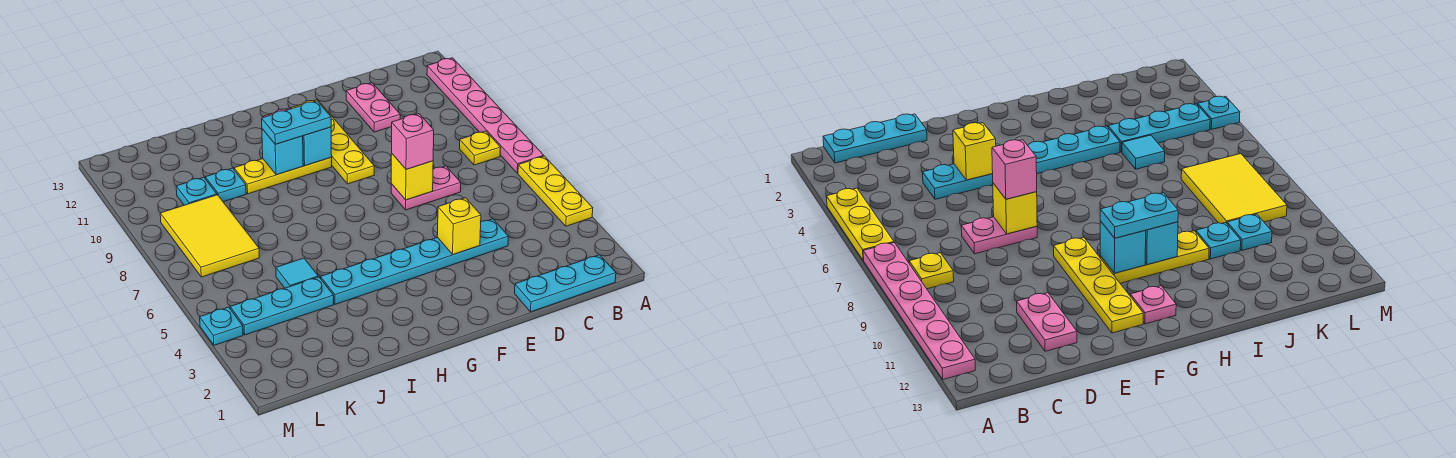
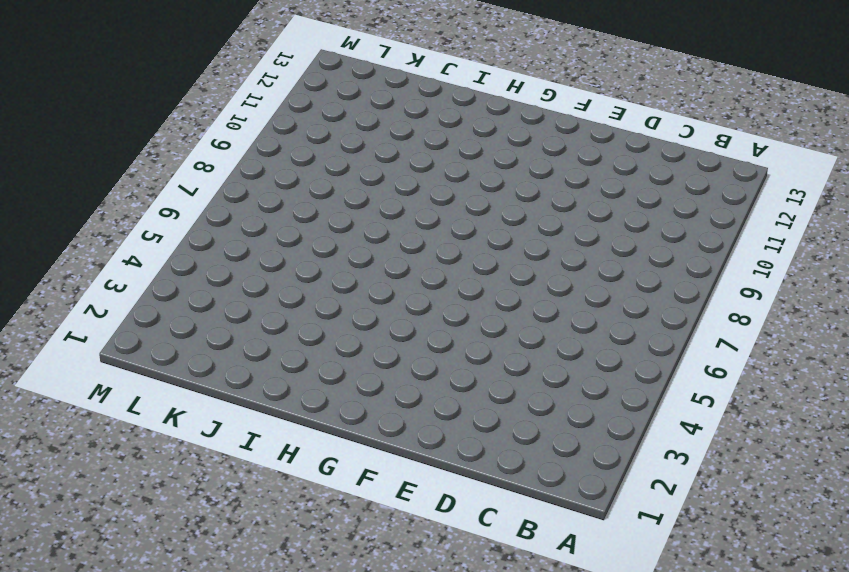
none -> yellow plate A4:A6 level 1
none -> pink plate A7:A12 level 1
none -> cyan plate B1:D1 level 1

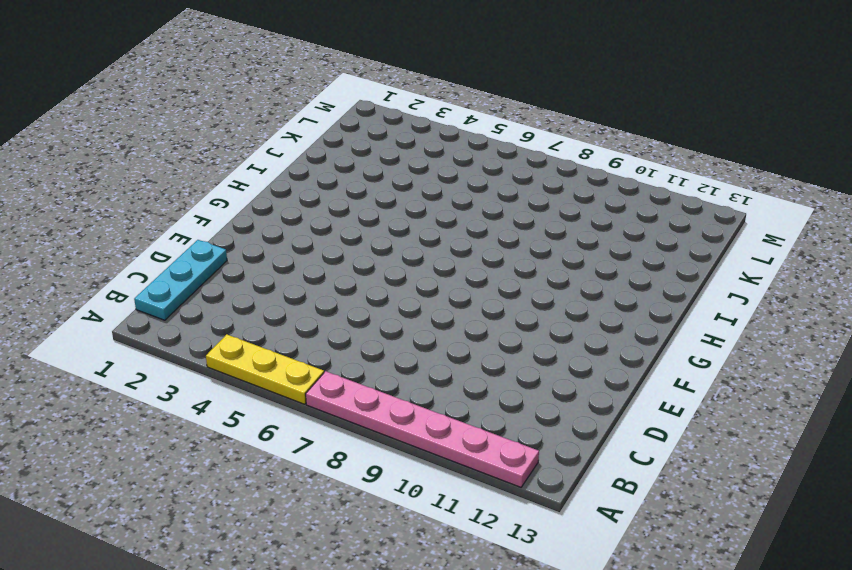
none -> yellow plate B8 level 1
none -> cyan plate D4:I4 level 1
none -> pink plate D7:E7 level 1

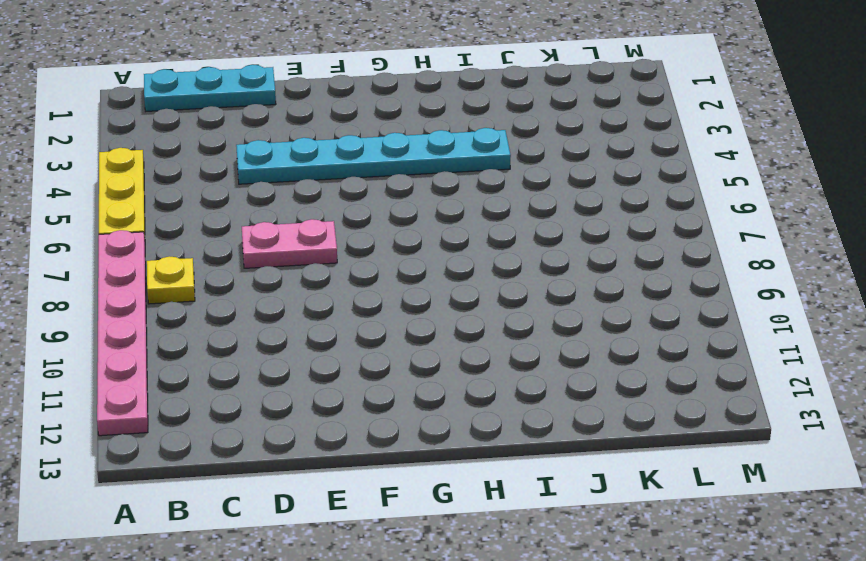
none -> pink plate D11:D12 level 1
none -> yellow plate F9:F12 level 1
none -> yellow plate G10:I10 level 1

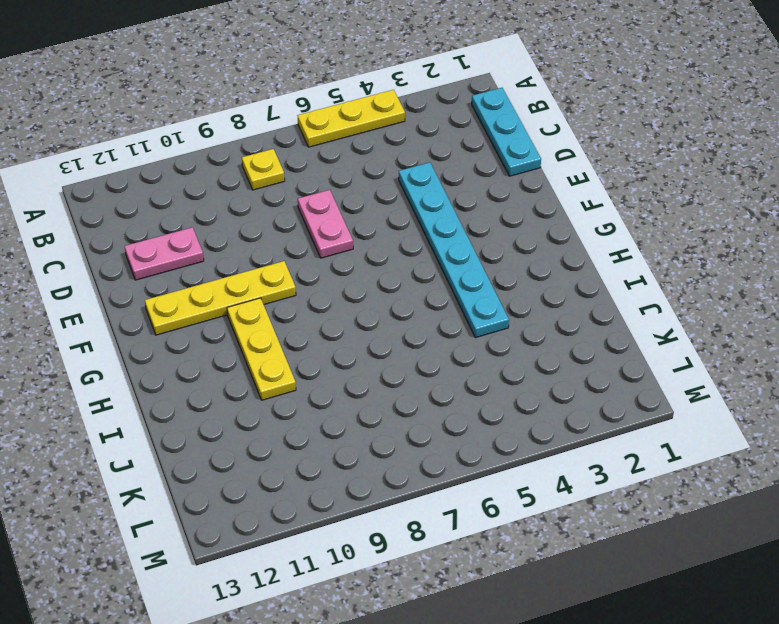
none -> pink plate A7:A12 level 1
none -> pink plate G12 level 1
none -> cyan plate J4:L4 level 1

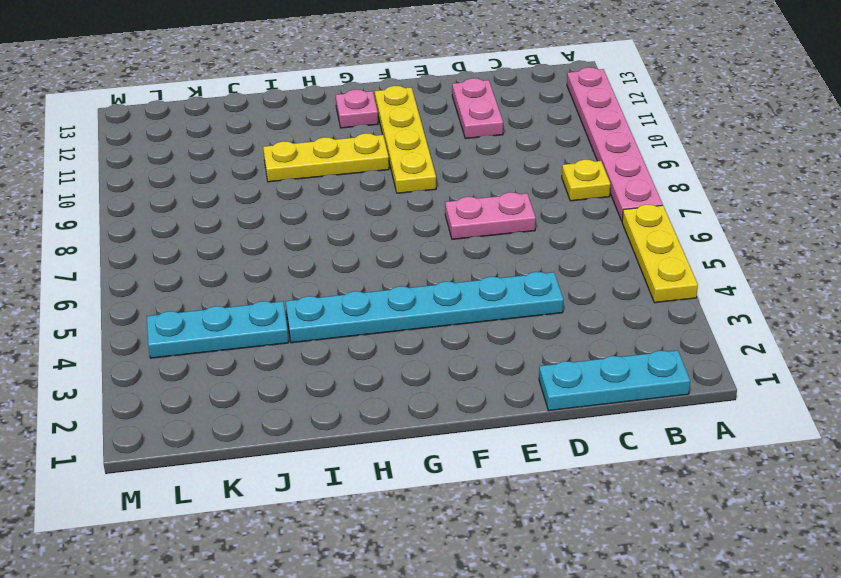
none -> cyan tile J5 level 1
none -> cyan plate J10 level 1
none -> yellow tile K7:L9 level 1

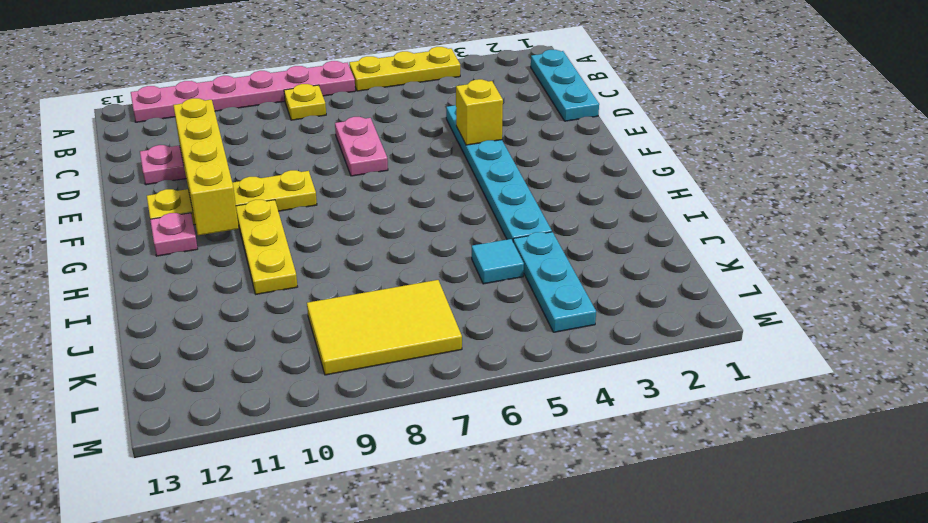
yellow brick D11:G11 level 2 -> none
none -> cyan plate J10 level 1
none -> cyan plate K10 level 1
none -> cyan plate M4 level 1

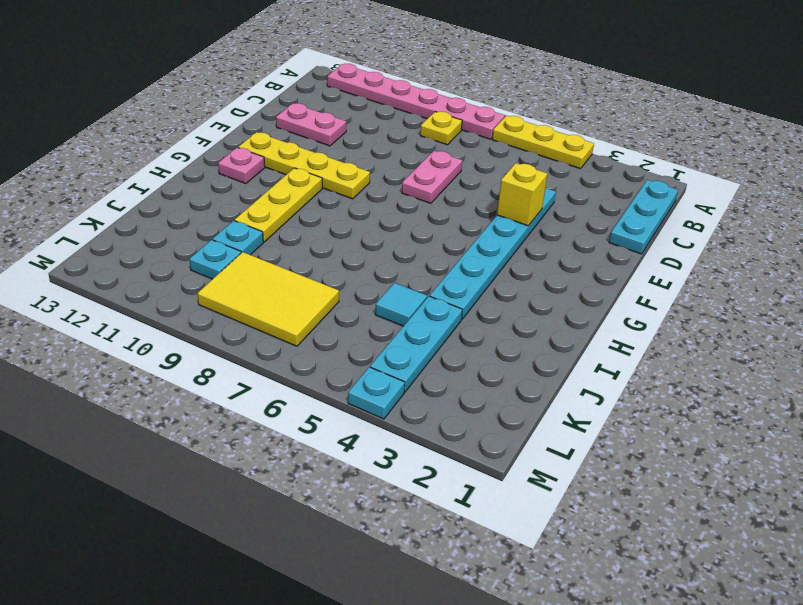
none -> yellow brick E7 level 2
none -> cyan brick G10 level 2
none -> cyan brick H10 level 2

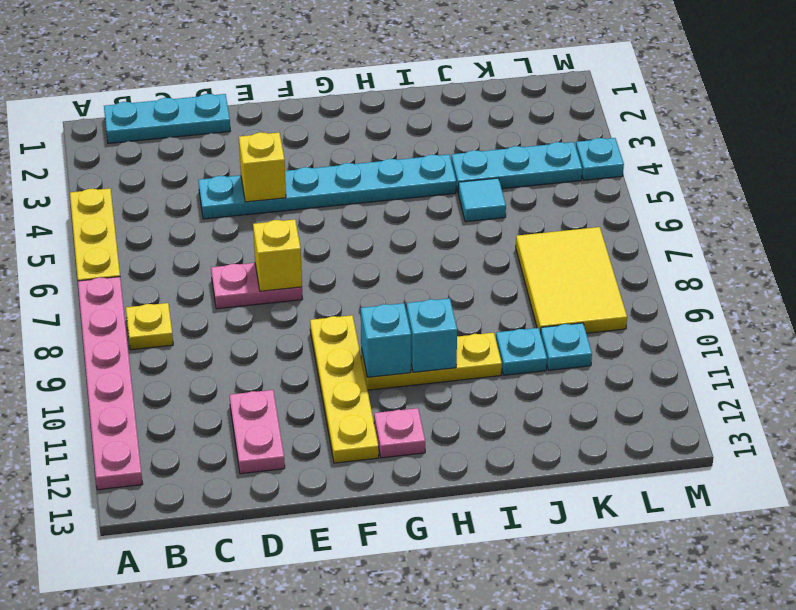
none -> pink brick E7 level 3
none -> cyan plate G10:H10 level 3

